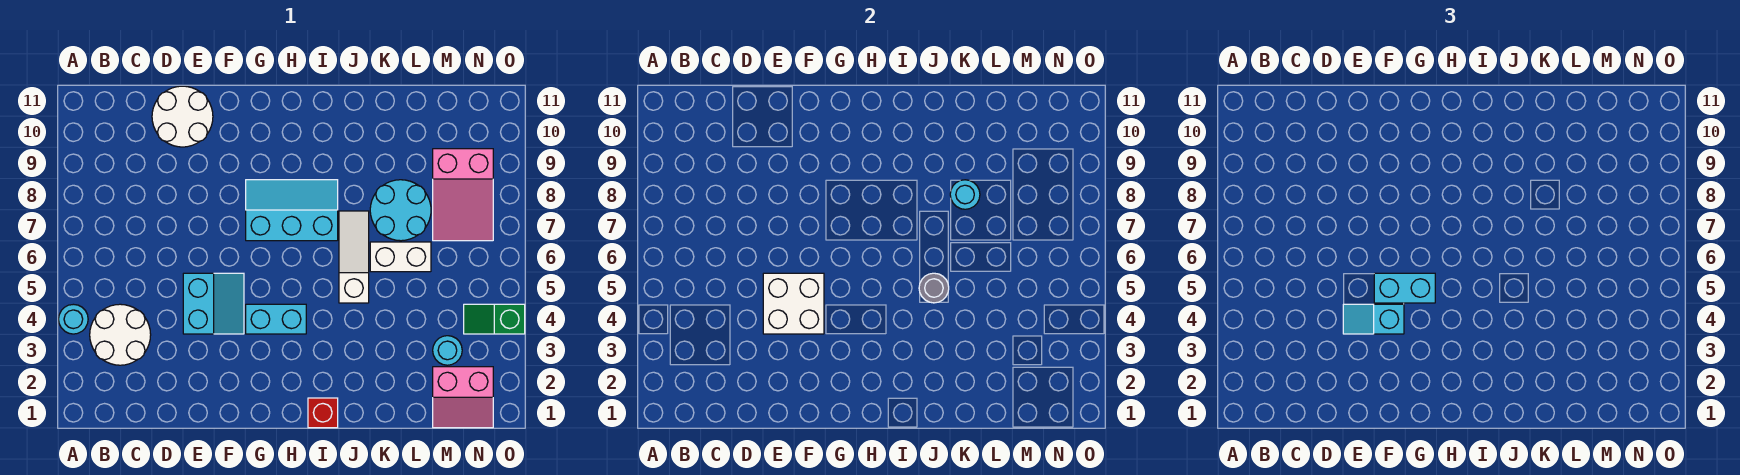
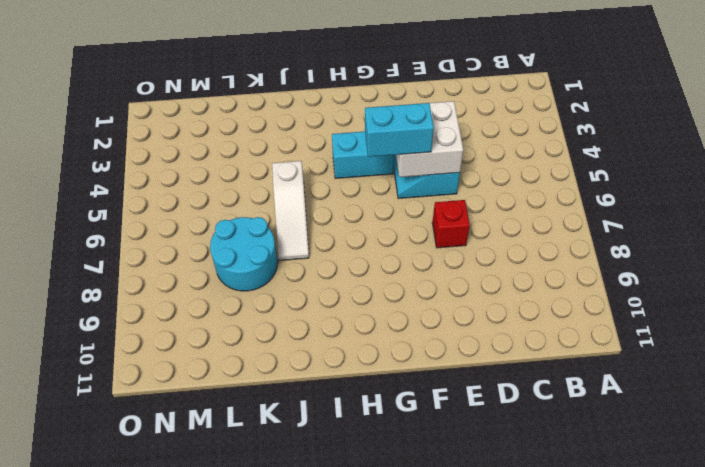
red brick E7 level 1 -> red brick I1 level 1
none -> cyan round brick A4 level 1
none -> white round brick B3:C4 level 1
none -> white round brick D10:E11 level 1

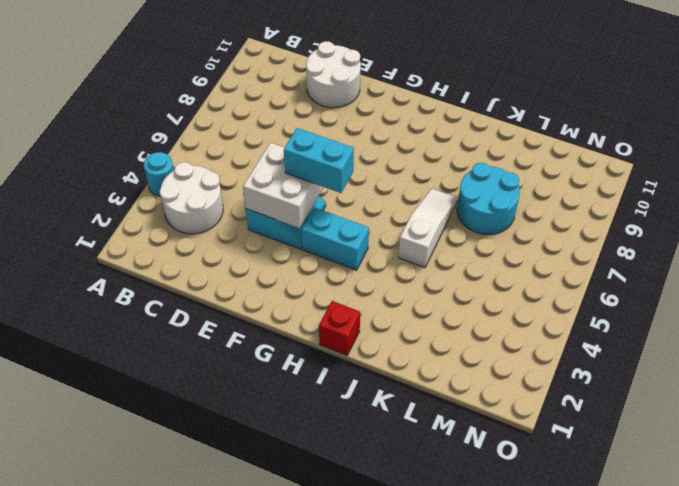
none -> cyan slope G7:I8 level 1 top 7
none -> white brick K6:L6 level 1
none -> pink slope M1:N2 level 1 top 2

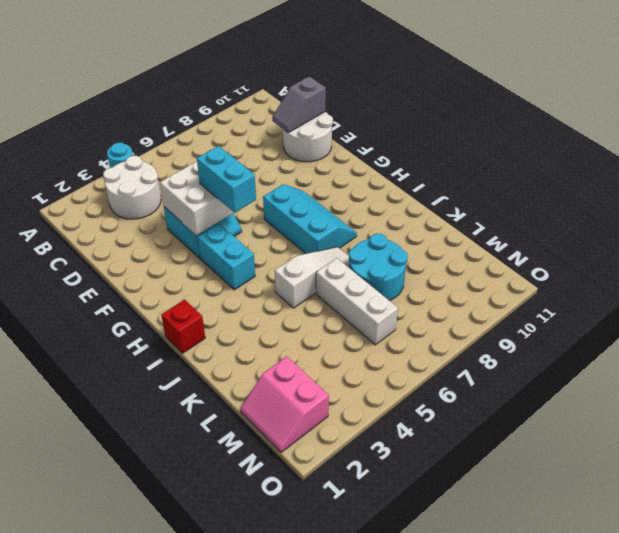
grey slope D10:D11 level 2 top 11 -> none
white brick K6:M6 level 1 -> white brick K6:L6 level 1
none -> cyan round brick M3 level 1
none -> pink slope M7:N9 level 1 top 9
none -> green slope N4:O4 level 1 top O

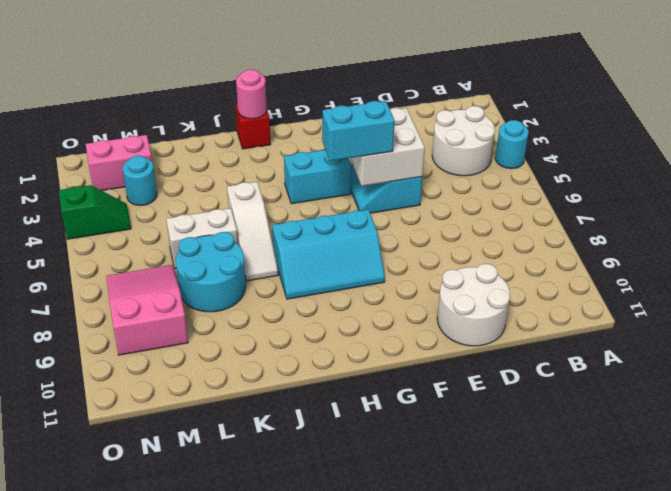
pink round brick I1 level 2 -> none
none -> grey round brick J5 level 2
none -> cyan round brick K8 level 2
none -> cyan slope E4:F4 level 3 top F

